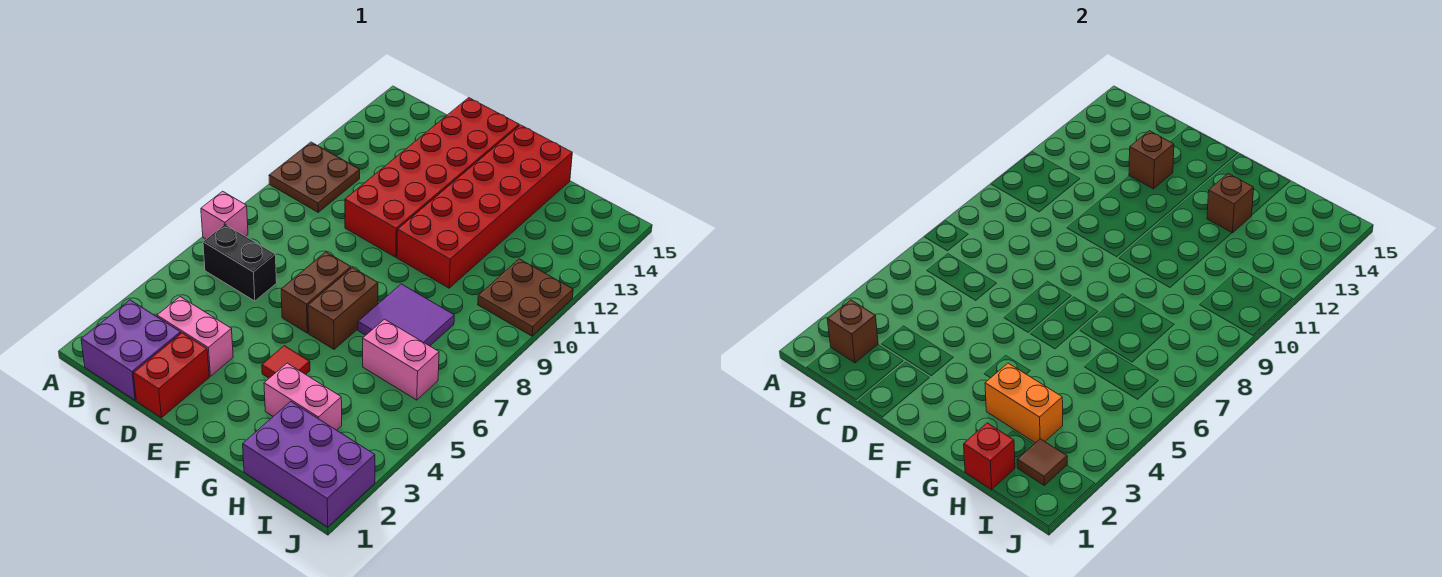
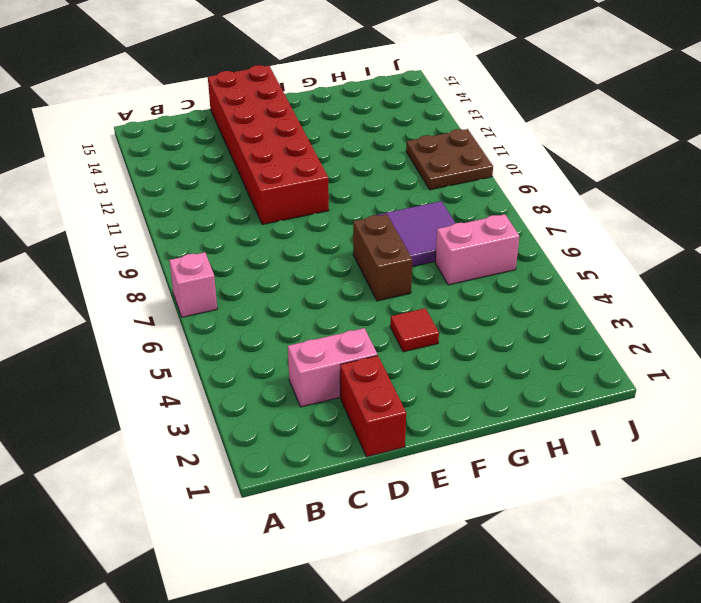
none -> brown plate A10:B11 level 1
none -> purple brick B1:C2 level 1
none -> black brick B6:C6 level 1

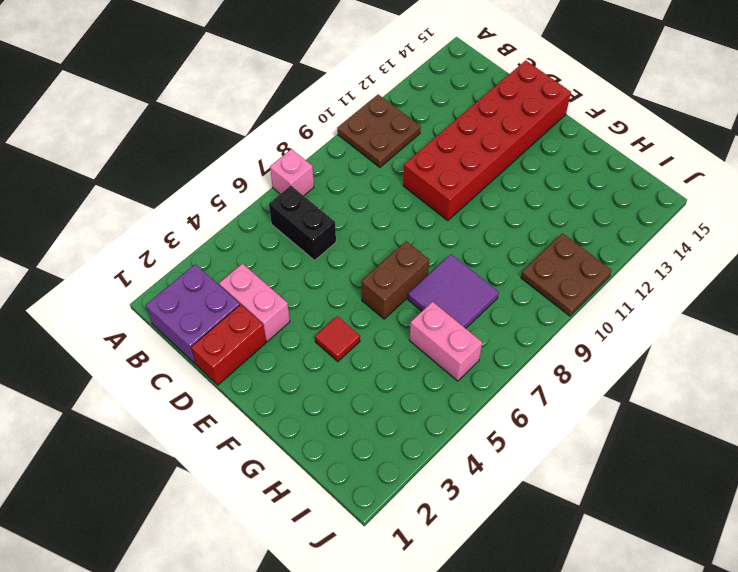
none -> brown brick E6:E7 level 1
none -> red brick F10:G15 level 1
none -> pink brick G3:H3 level 1

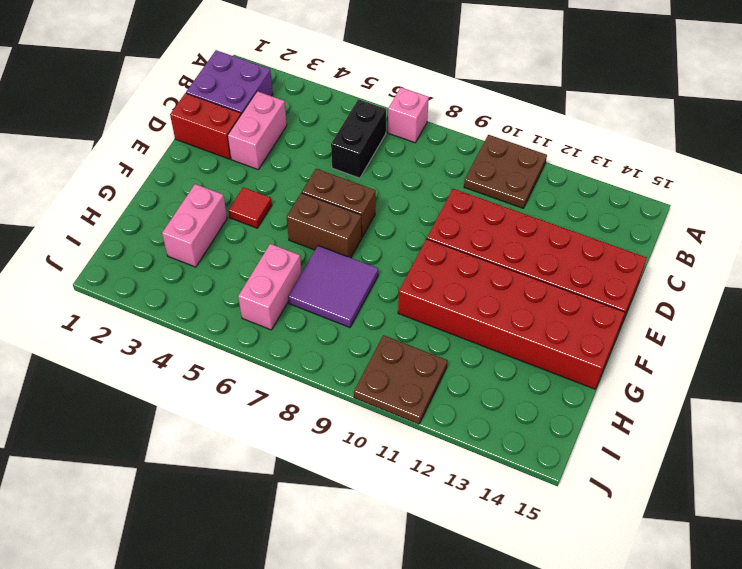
none -> purple brick H1:J2 level 1
none -> brown brick B2 level 2
none -> brown brick D13 level 2

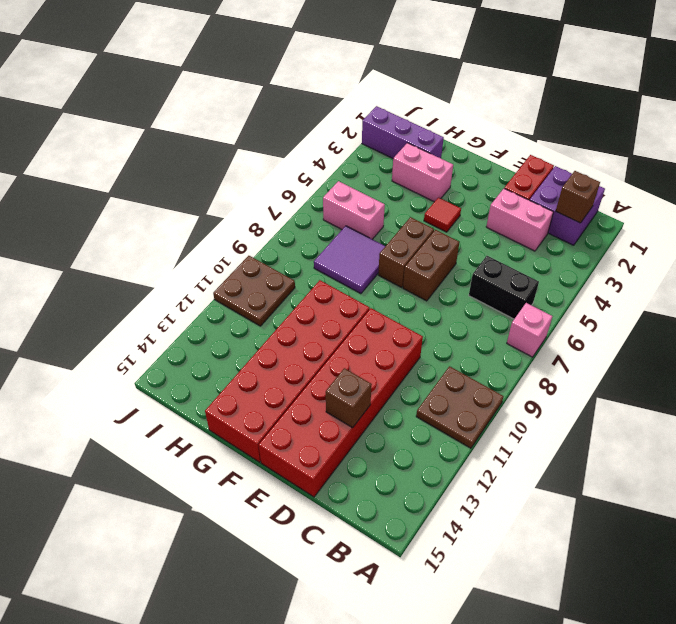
purple brick H2:J2 level 1 -> purple brick H1:J2 level 1
none -> orange brick G3:H3 level 2
none -> brown brick G13 level 2
none -> red brick H1 level 2

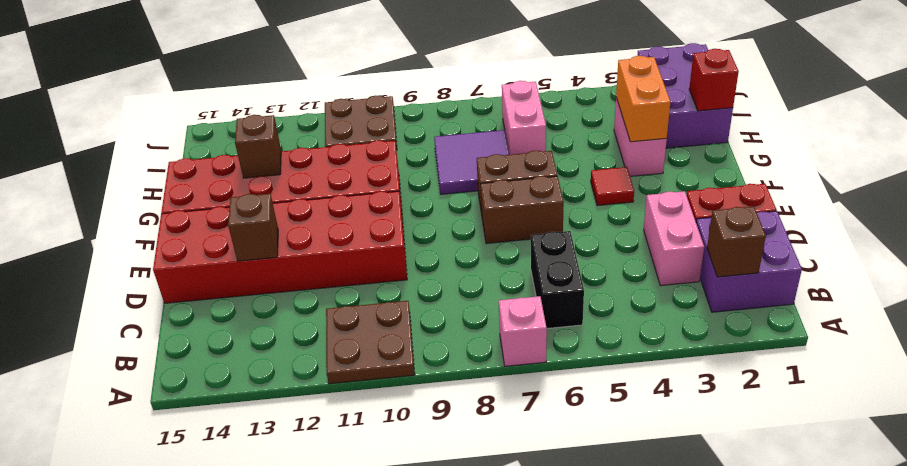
none -> brown tile I2 level 2

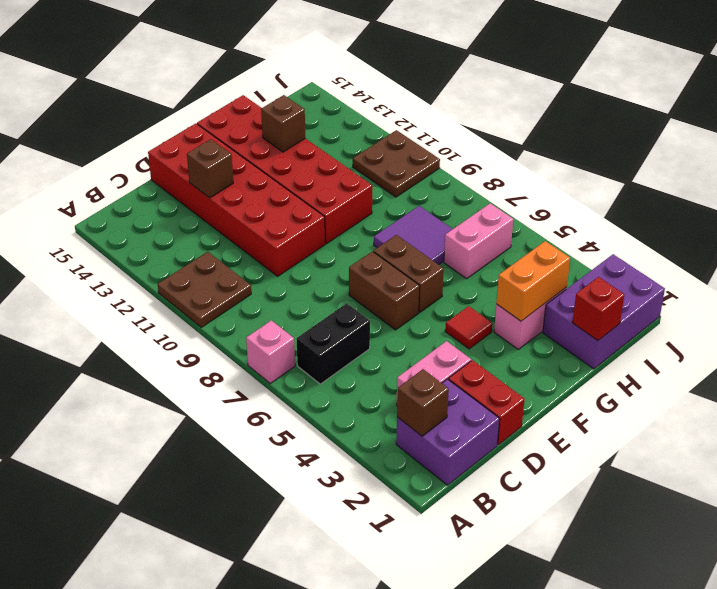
none -> brown tile I2 level 2

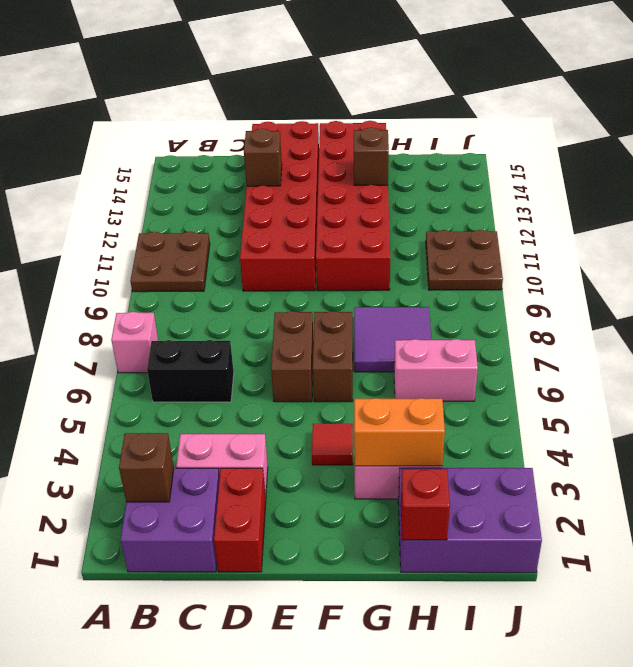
none -> brown tile I2 level 2

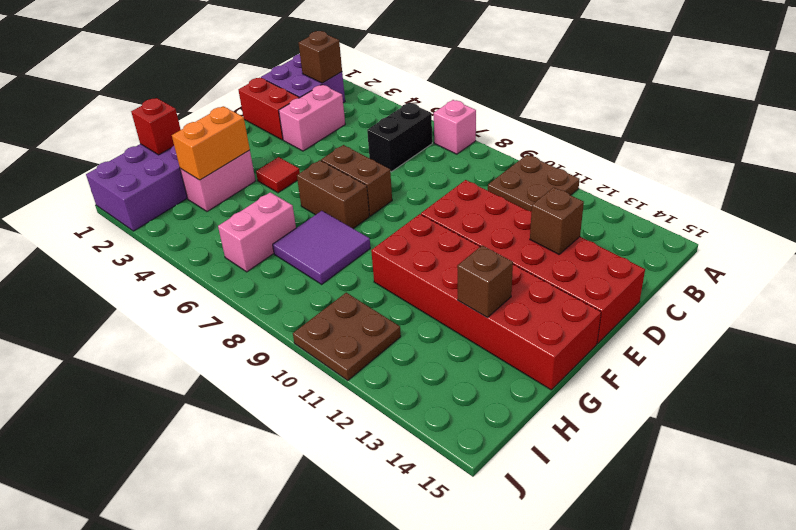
none -> brown tile I2 level 2

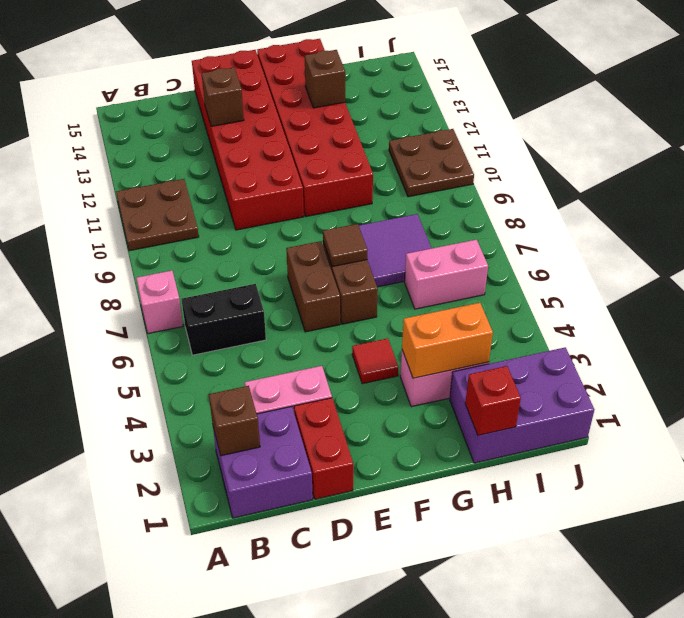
brown tile F7 level 2 -> brown tile I2 level 2

